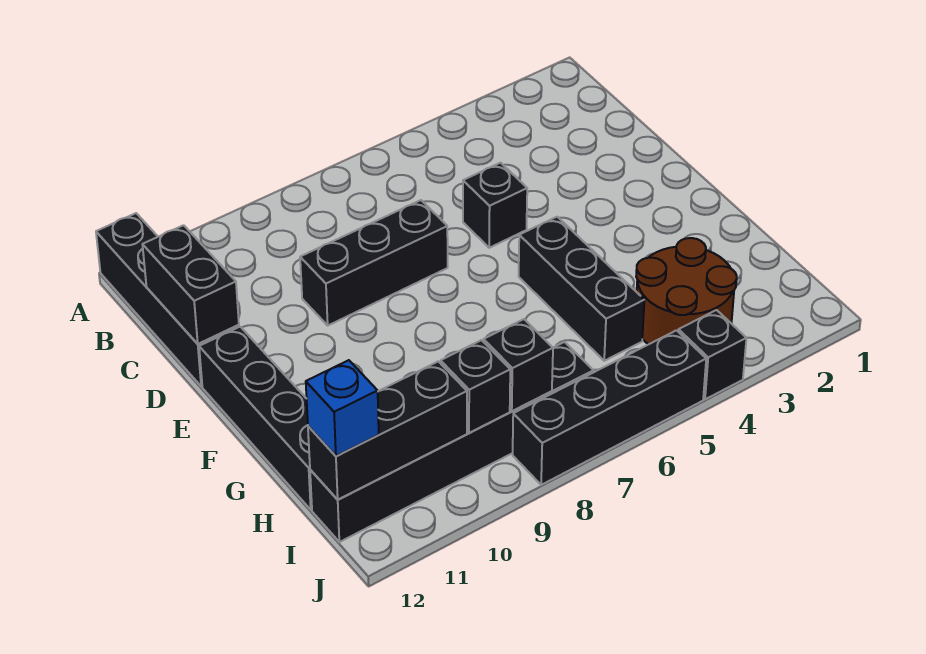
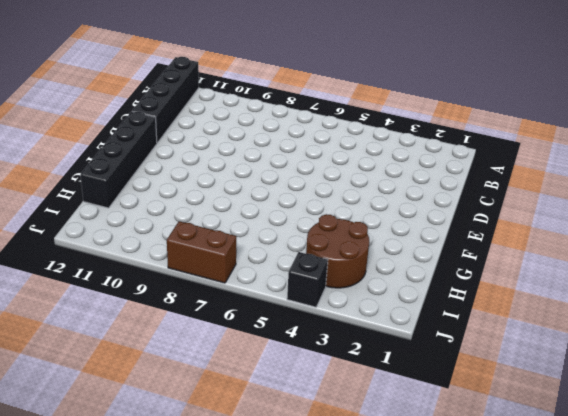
brown brick J7:J8 level 1 -> black brick J5:J8 level 1
none -> black brick D5 level 1
none -> black brick D7:D9 level 1
none -> black brick F5:H5 level 1

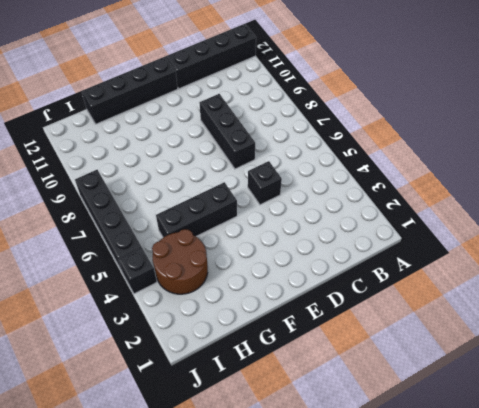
none -> black brick I7:I12 level 1
none -> black brick C12:D12 level 2
none -> black brick I8 level 2

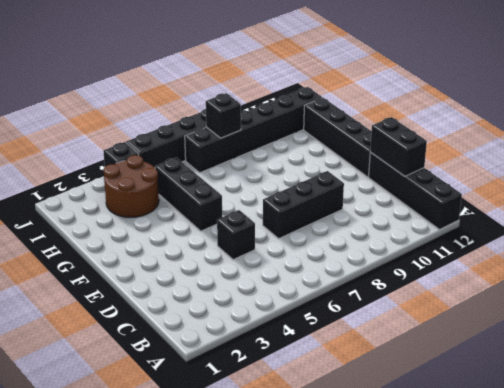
none -> black brick I9 level 2
none -> black brick I10:I12 level 2
none -> blue brick I12 level 3

